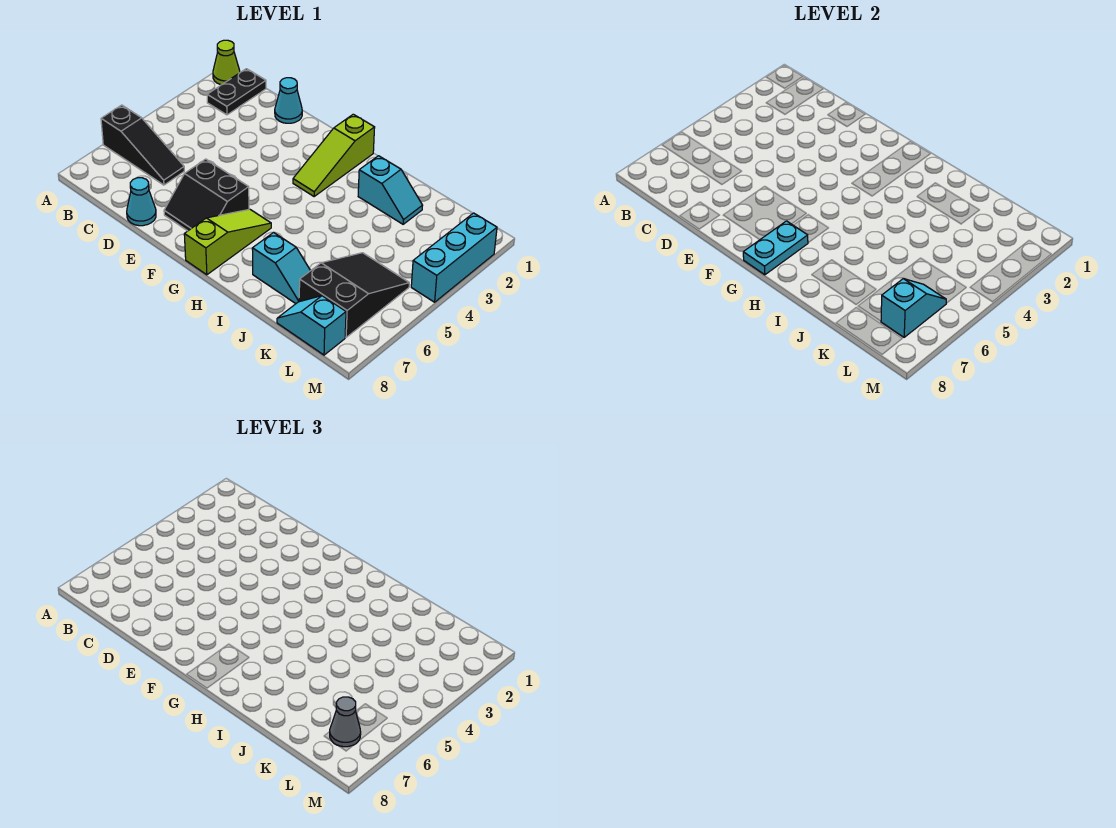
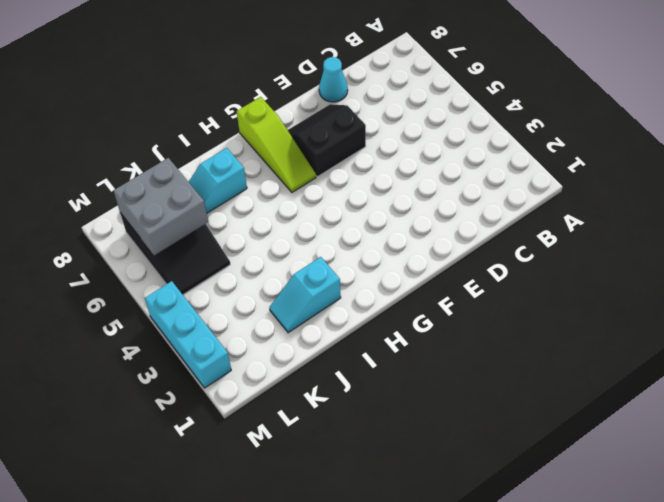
grey brick K6:L7 level 2 -> cyan slope L6:L7 level 2 top 7
none -> lime cone A1 level 1
none -> black slope A6:C6 level 1 top A
none -> black plate B1:B2 level 1

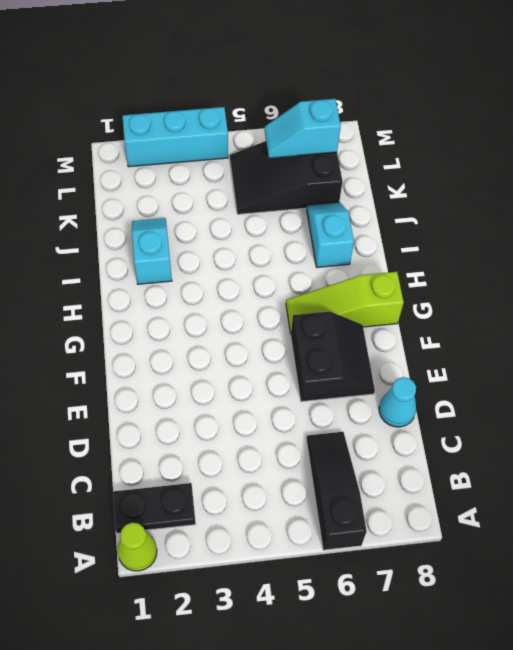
none -> cyan cone D1 level 1
none -> lime slope G1:G3 level 1 top 1
none -> cyan slope K8:L8 level 1 top L

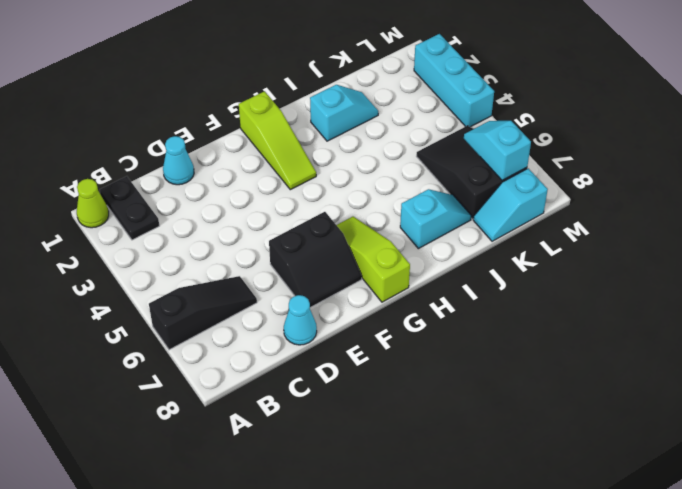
none -> cyan plate G7:G8 level 2
none -> grey cone L7 level 3

